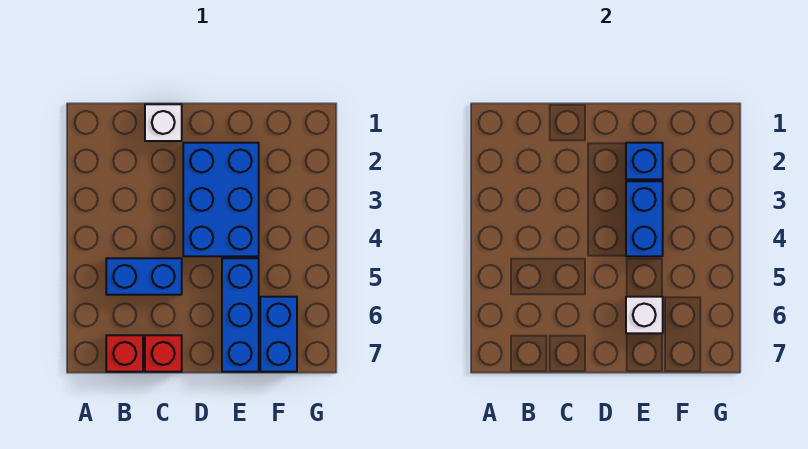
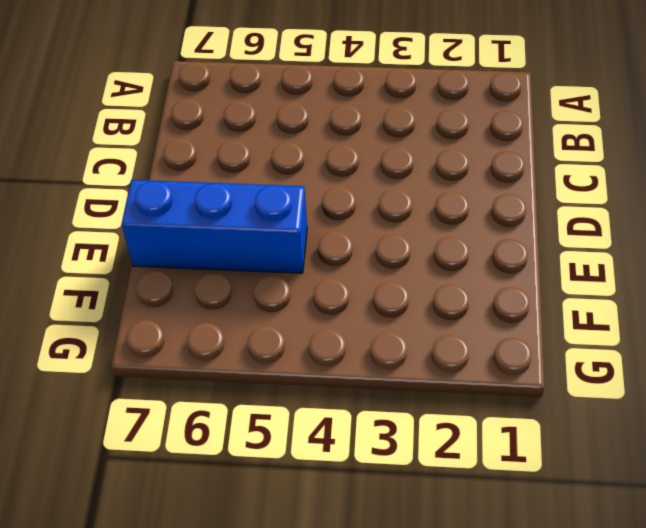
none -> blue brick B5:C5 level 1
none -> red brick B7 level 1

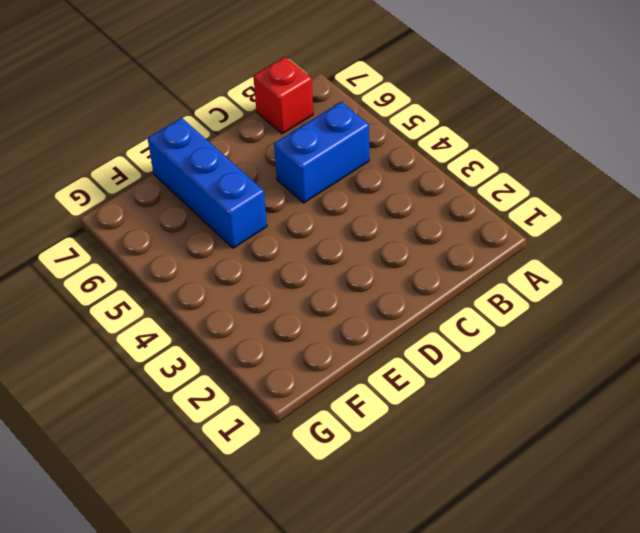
none -> white brick C1 level 1
none -> red brick C7 level 1

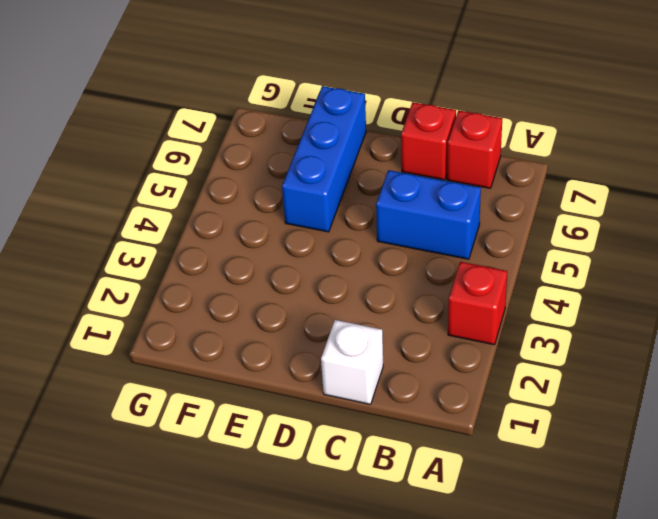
red brick A3 level 1 -> none
none -> blue brick D2:E4 level 1
none -> blue brick F6:F7 level 1

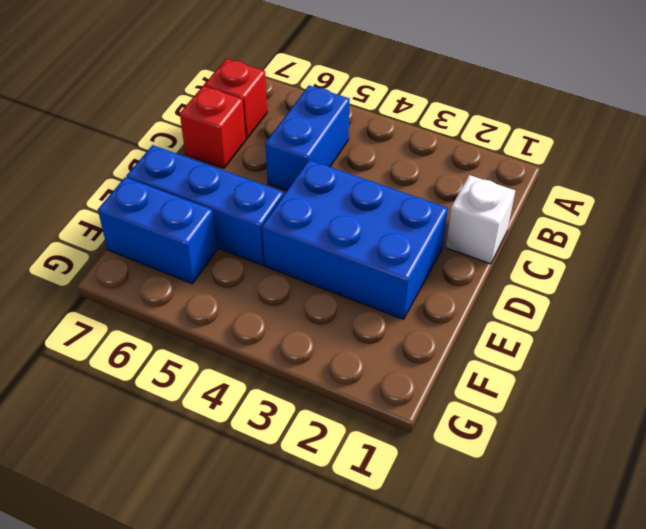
none -> blue brick E2 level 2
none -> blue brick E3:E4 level 2

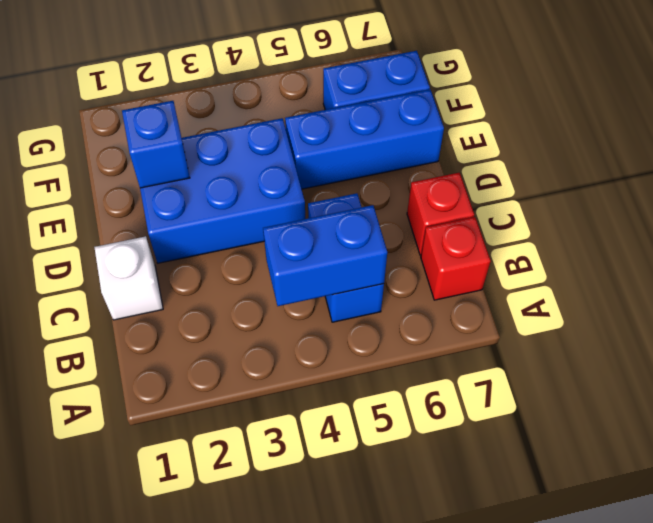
blue brick B4:B5 level 2 -> blue brick E3:E4 level 2
none -> white brick E6 level 2

